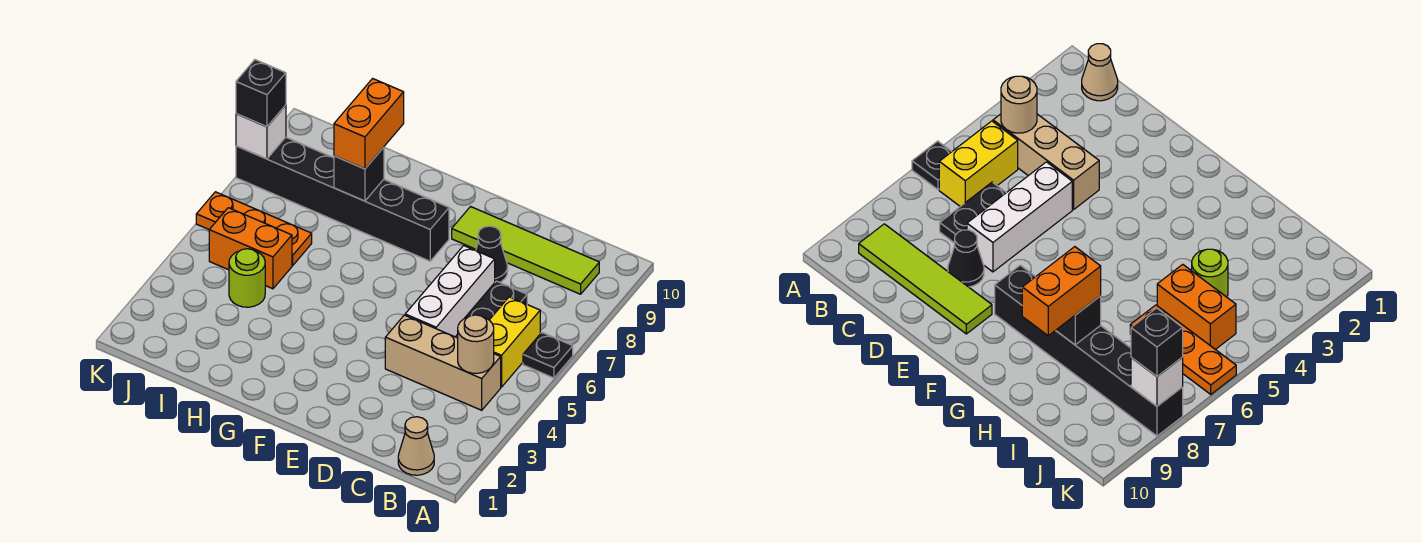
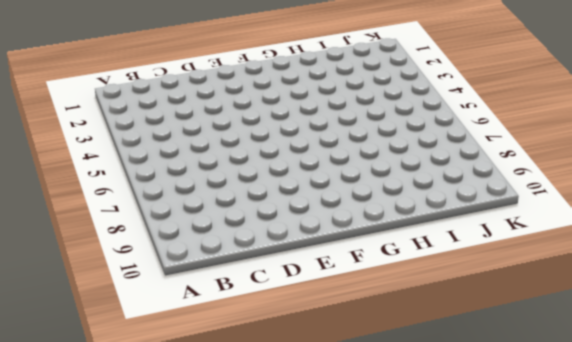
none -> black plate A6 level 1
none -> tan cone B1 level 1
none -> tan brick B4:D4 level 1

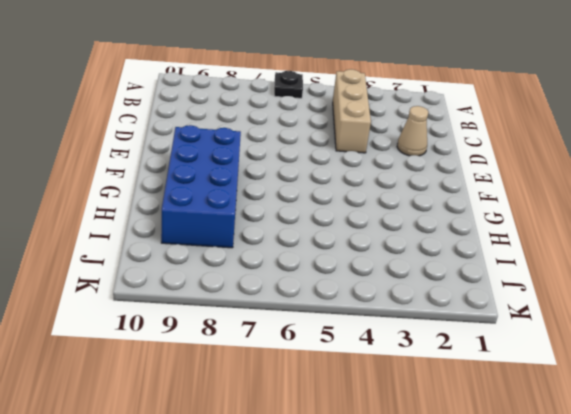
tan cone D2 level 1 -> tan cone B1 level 1
blue brick F8:I9 level 1 -> black brick F8:K8 level 1
none -> yellow brick B5:B6 level 1
none -> lime tile B9:E9 level 1
none -> black plate C6:C7 level 1

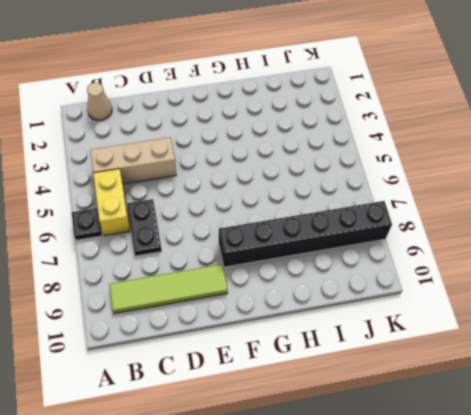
none -> white brick D5:D7 level 1
none -> black cone D8 level 1
none -> lime round brick I4 level 1

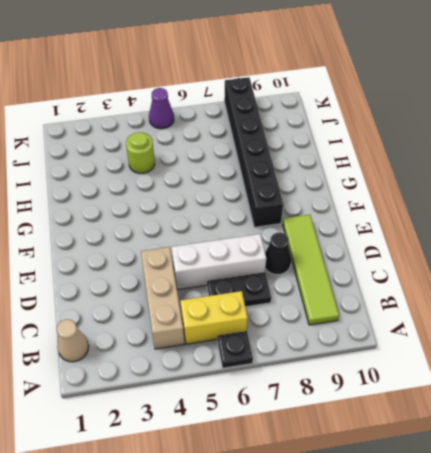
purple cone K5 level 1 -> none
none -> orange brick I5:J5 level 1
none -> orange plate I6:K6 level 1
none -> tan round brick B4 level 2

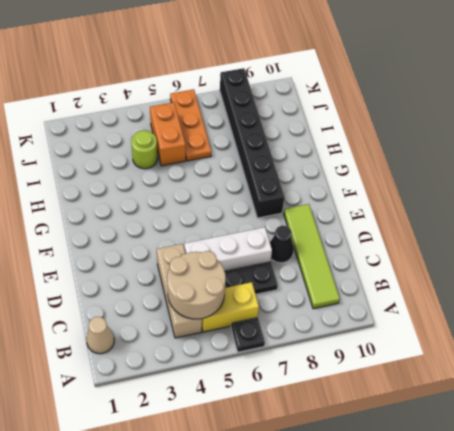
tan round brick B4:C5 level 2 -> tan round brick B4 level 2
none -> black brick H8 level 2
none -> white brick K8 level 2
none -> orange brick H8:H9 level 3

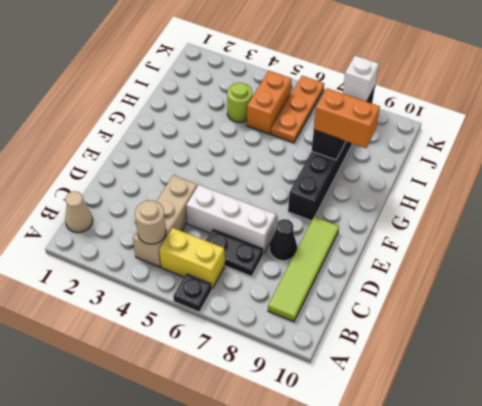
none -> black brick K8 level 3

